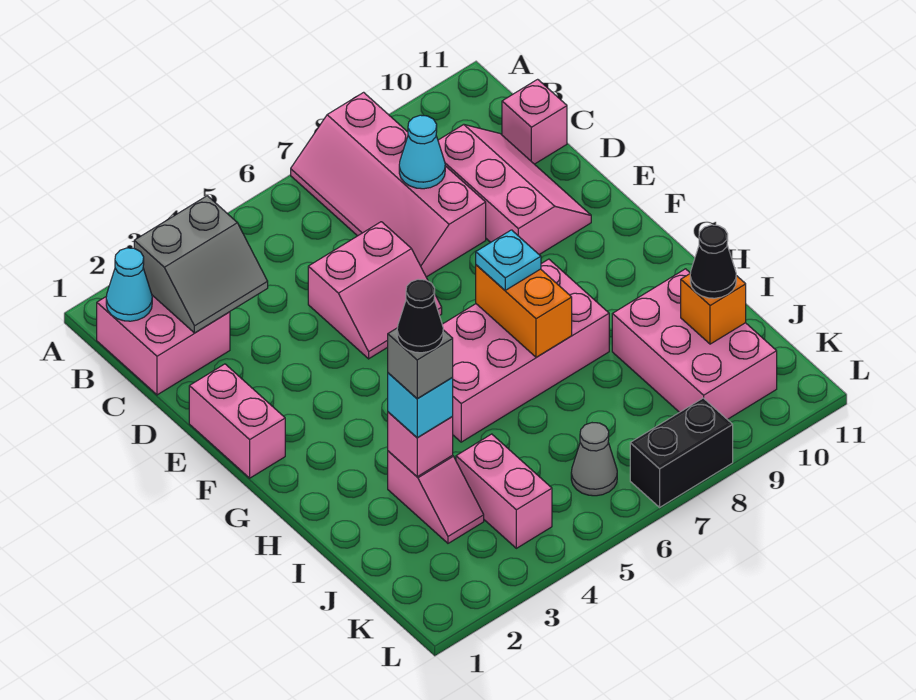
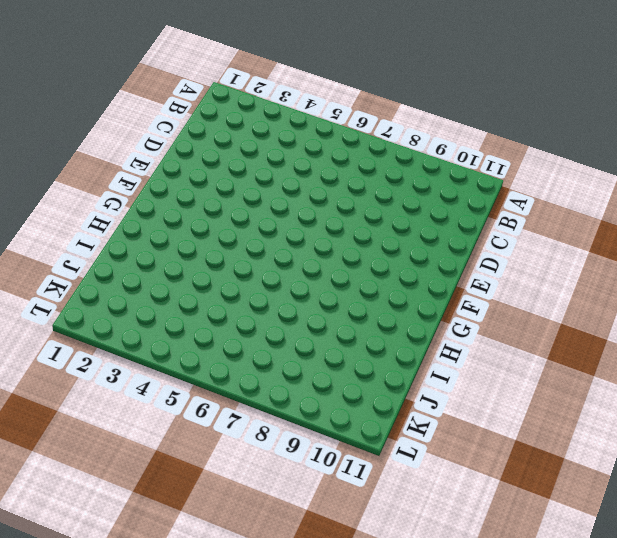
none -> pink slope A7:D8 level 1 top 8
none -> pink brick B1:C2 level 1
none -> pink slope C9:E10 level 1 top 9

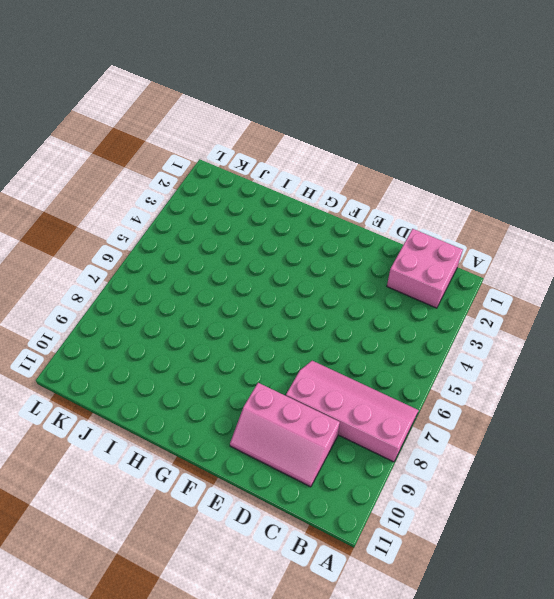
none -> pink brick C11 level 1
none -> pink slope D5:E6 level 1 top D
none -> pink brick E1:F1 level 1

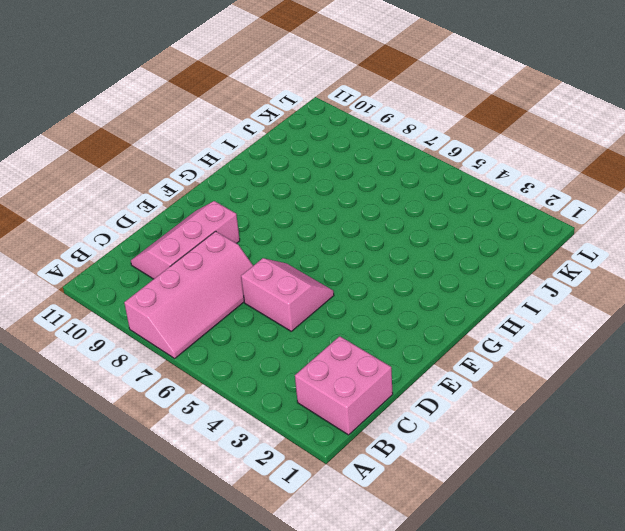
none -> pink brick C11 level 1
none -> pink brick E1:F1 level 1
none -> pink brick G5:H8 level 1

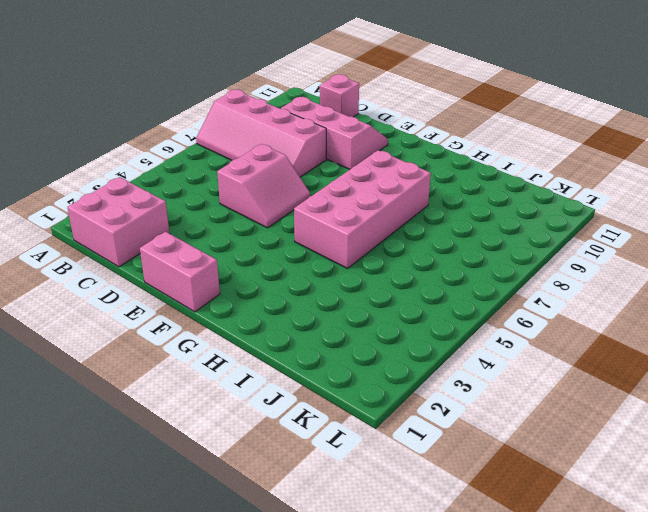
none -> pink slope I3:J3 level 1 top I
none -> pink brick I9:K10 level 1
none -> pink brick J4:K4 level 1

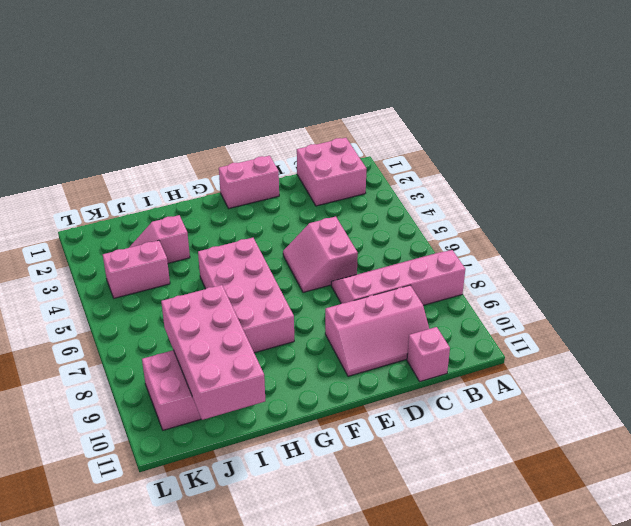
pink brick I8:J11 level 2 -> orange brick J10 level 2
none -> grey cone K6 level 1
none -> black brick L7:L8 level 1
none -> cyan cone B1 level 2

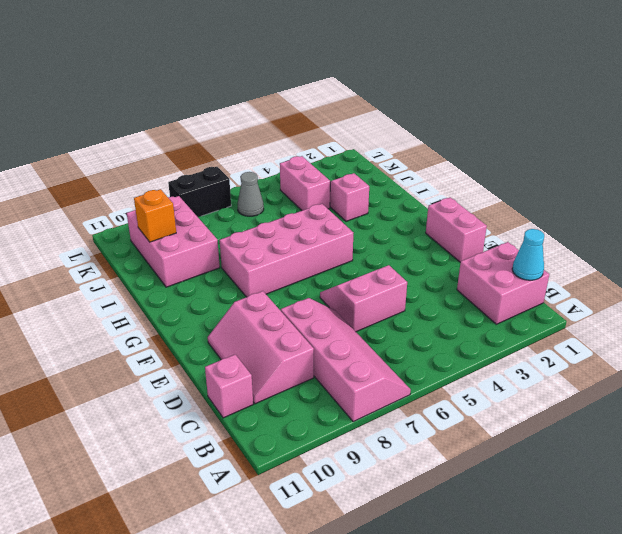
none -> grey slope B2:C3 level 2 top B
none -> cyan cone C8 level 2
none -> orange brick G7:H7 level 2

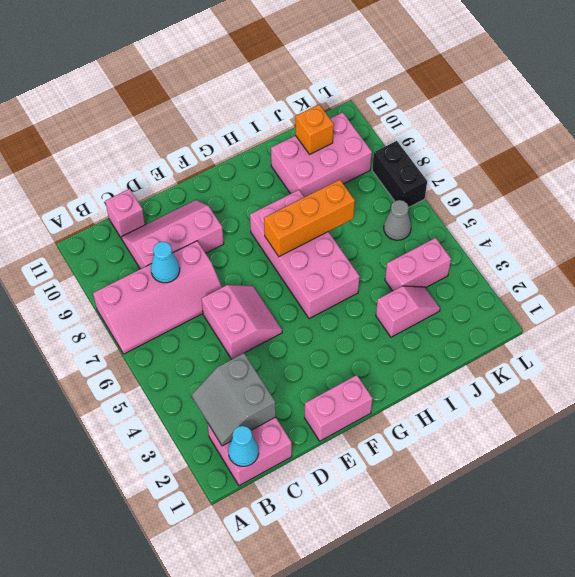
grey slope B2:C3 level 2 top C -> grey slope B2:C3 level 2 top B
orange brick G7:I7 level 2 -> orange brick G7:H7 level 2
none -> pink brick I3 level 2
none -> cyan plate G7 level 3
none -> cyan brick I3 level 3

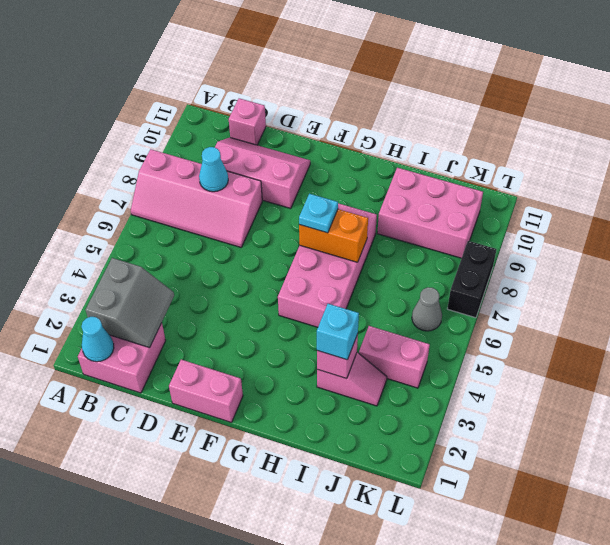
none -> pink slope D5:E6 level 1 top D
none -> orange brick J10 level 2
none -> black cone J10 level 3

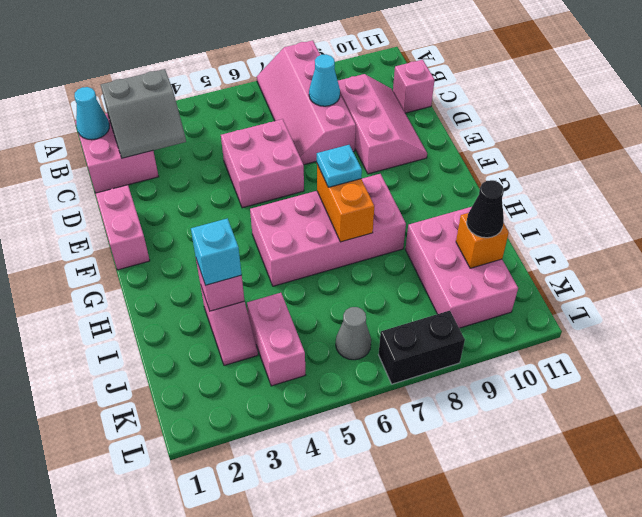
pink brick D5:E6 level 1 -> pink slope D5:E6 level 1 top D
none -> grey brick I3 level 4
none -> black cone I3 level 5

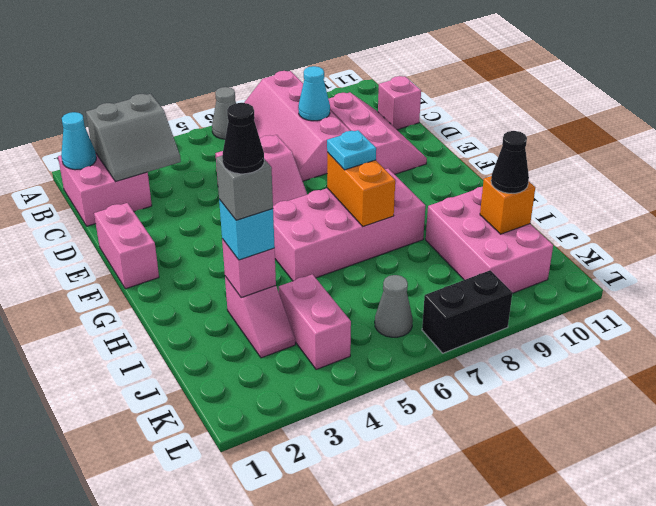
grey cone A6 level 1 -> none

